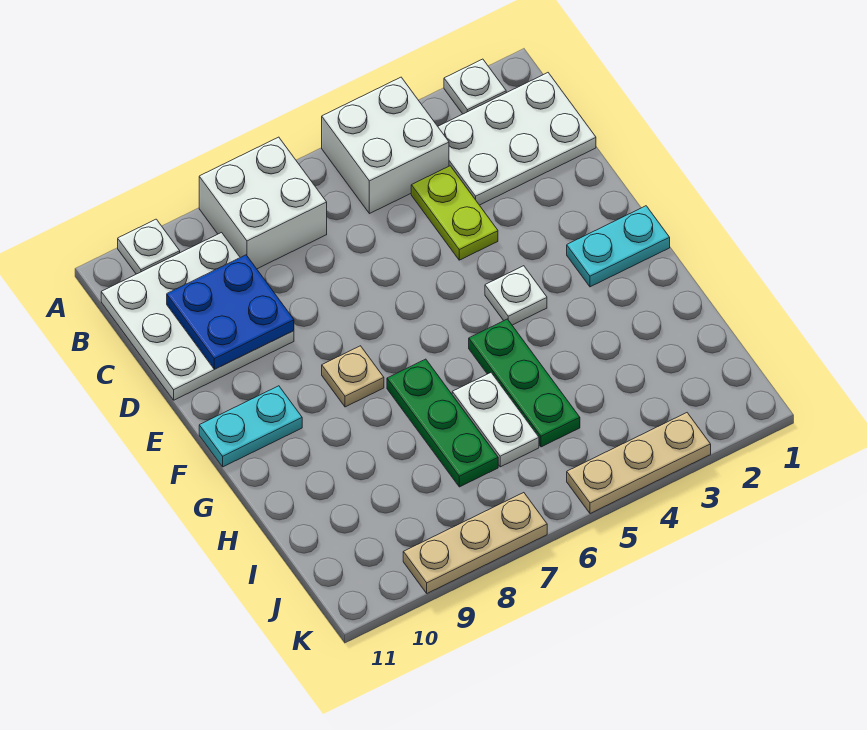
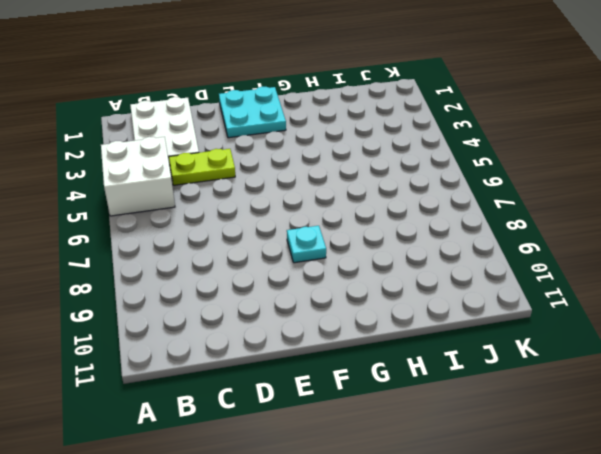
cyan plate E1:F2 level 1 -> cyan plate F1:F2 level 1
cyan plate F8 level 1 -> tan plate F8 level 1
none -> white plate A2 level 1
none -> white brick A7:B8 level 1
none -> white plate A10 level 1

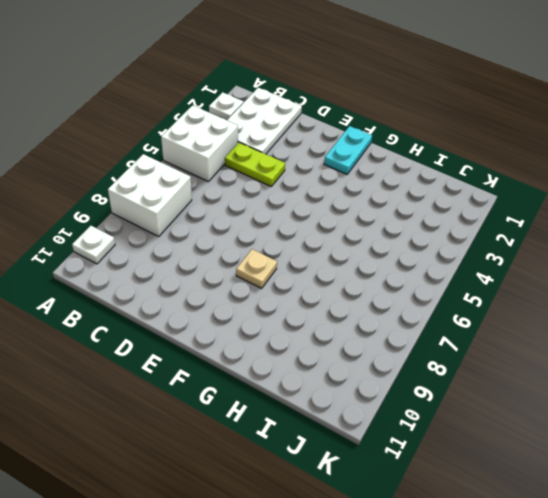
none -> white plate B9:D11 level 1
none -> white plate F4 level 1
none -> cyan plate F10:F11 level 1

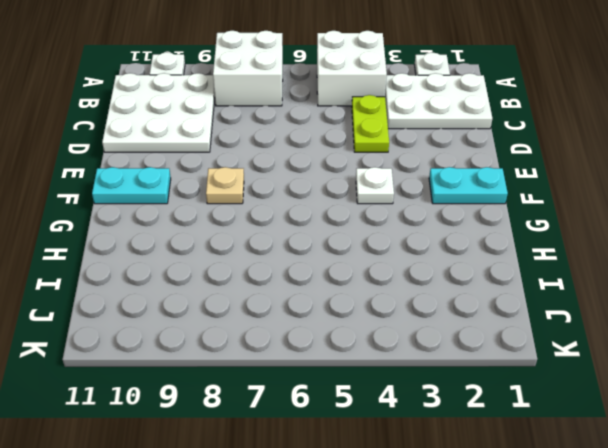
none -> green plate G5:I5 level 1
none -> green plate G7:I7 level 1
none -> white plate H6:I6 level 1

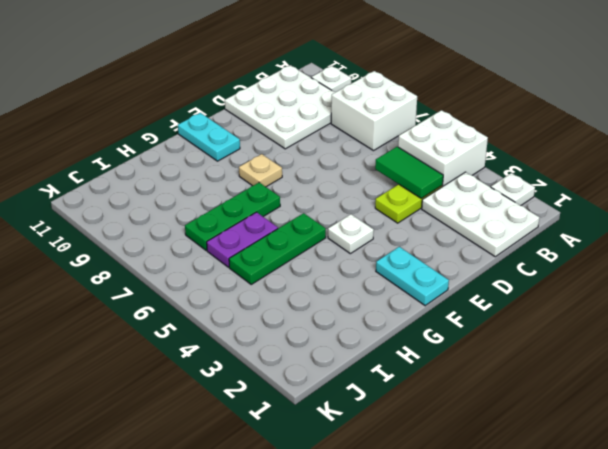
green tile C4:C5 level 2 -> none
purple plate H6:I6 level 1 -> white plate H6:I6 level 1
none -> tan plate K3:K5 level 1
none -> tan plate K7:K9 level 1
none -> blue plate C9:D10 level 2

